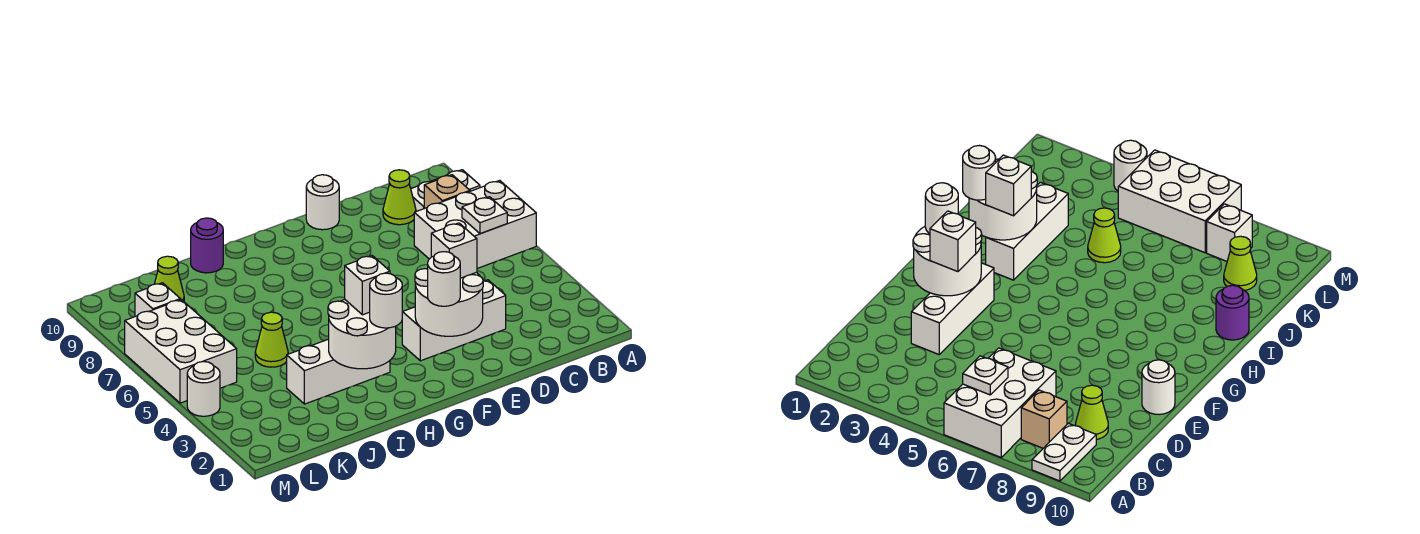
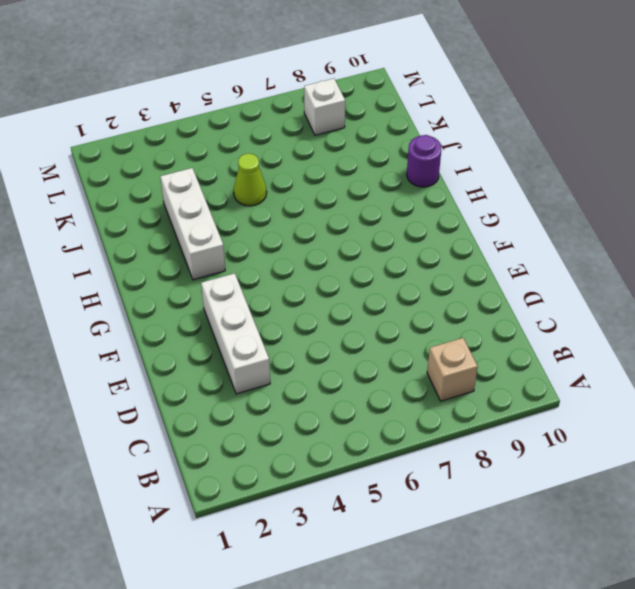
none -> white brick A6:C7 level 1
none -> white plate A9:B9 level 1
none -> lime cone C9 level 1

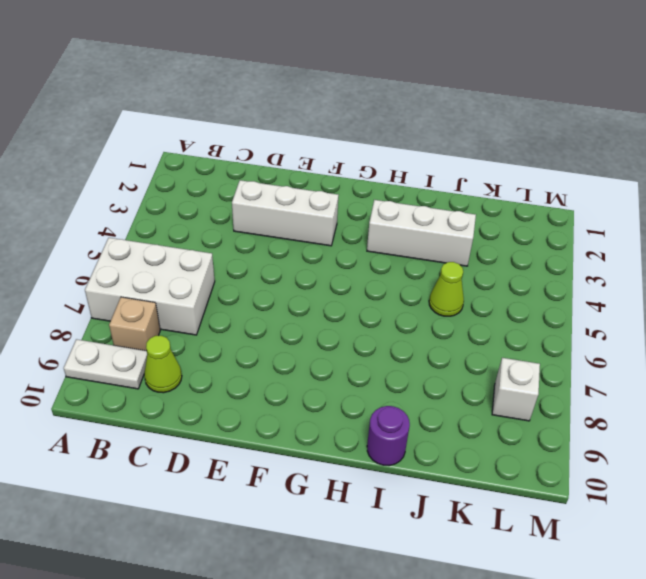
none -> white round brick E10 level 1
none -> lime cone K9 level 1
none -> white brick L5:M7 level 1

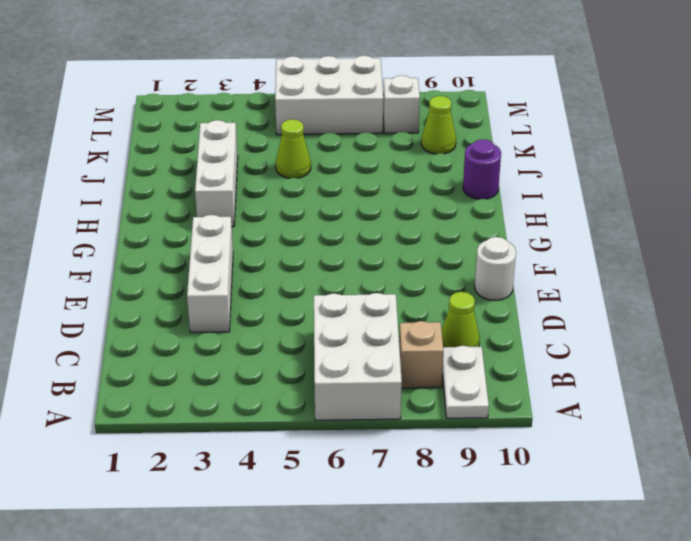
none -> white round brick M4 level 1
none -> white plate B6 level 2
none -> white round brick E2:F3 level 2

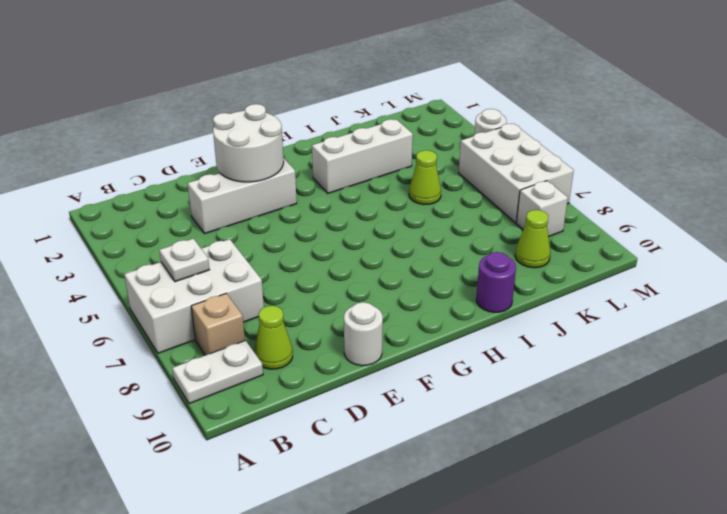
none -> white round brick H2:I3 level 2
none -> white brick E3 level 3
none -> white round brick F2 level 3

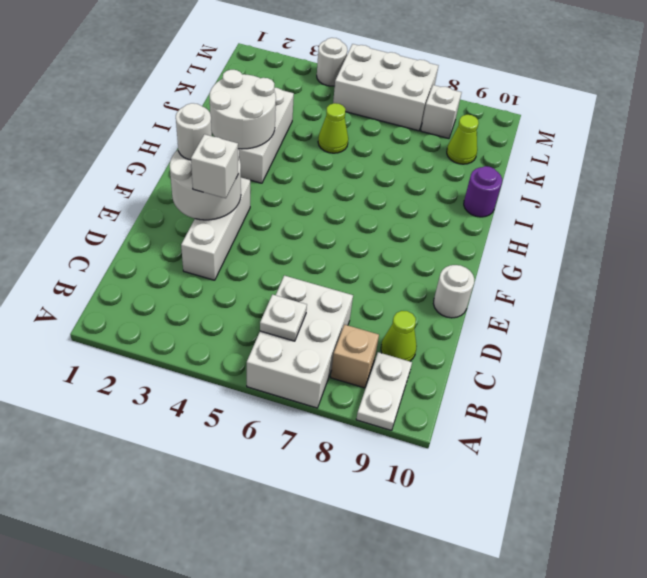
none -> white round brick H2 level 3
none -> white brick H3 level 3

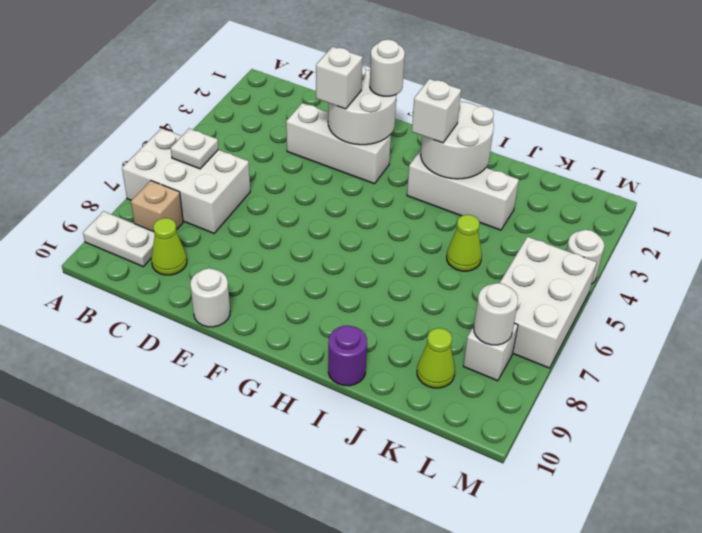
white round brick L8 level 2 -> white round brick H2 level 3

